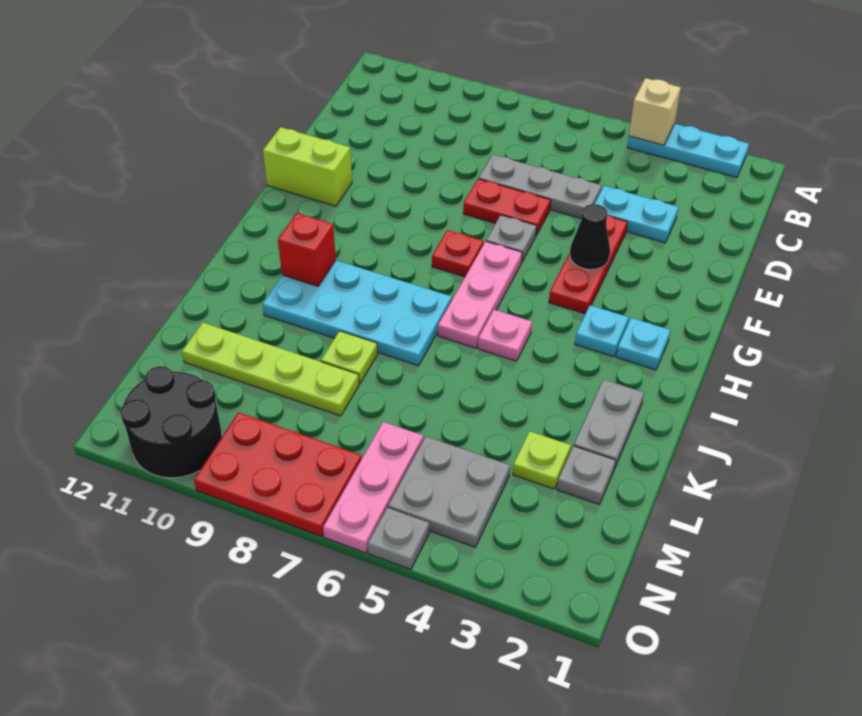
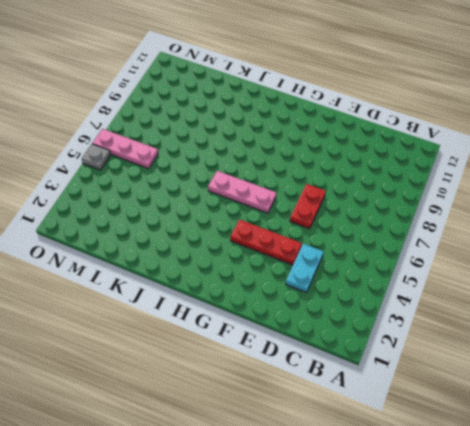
none -> cyan plate A2:A4 level 1
none -> grey plate D5:D7 level 1
none -> grey plate F6 level 1

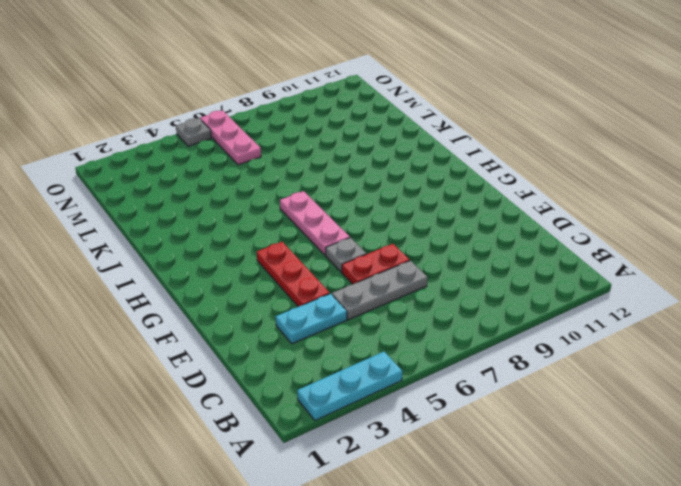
none -> lime brick F11:F12 level 1
none -> red plate G7 level 1
none -> cyan plate H2 level 1

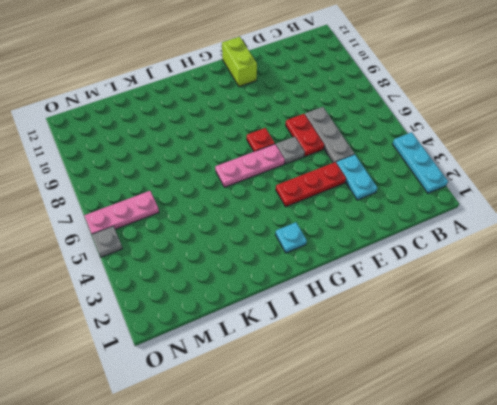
none -> cyan plate H3 level 1
none -> pink plate I5 level 1
none -> cyan plate I7:J10 level 1

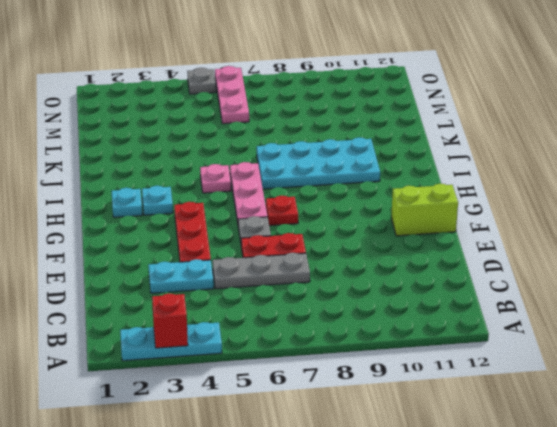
red brick A3 level 2 -> red brick I10 level 2
none -> grey plate J2:K2 level 1
none -> lime plate K8 level 1
none -> grey plate L2 level 1

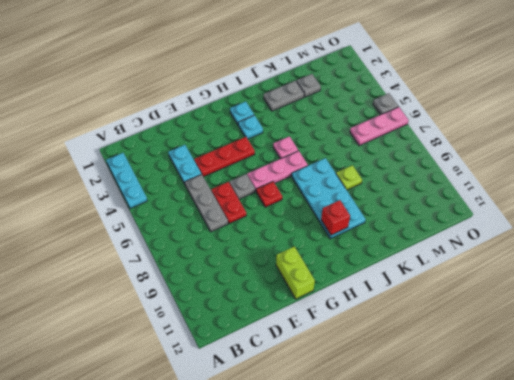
none -> lime plate L3 level 1
none -> lime plate L8:L11 level 1
none -> grey plate M4:N5 level 1

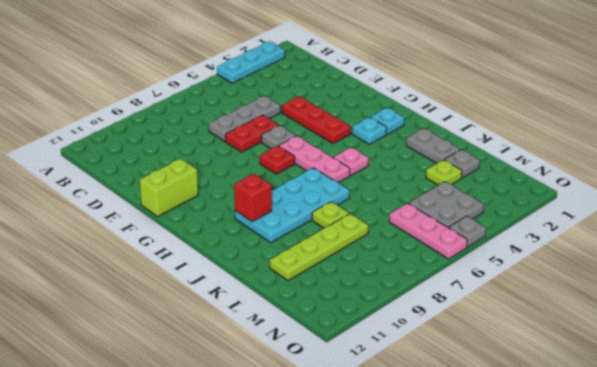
none -> cyan plate D3:D4 level 1
none -> red plate N7:O9 level 1
none -> black round brick N10:O11 level 1

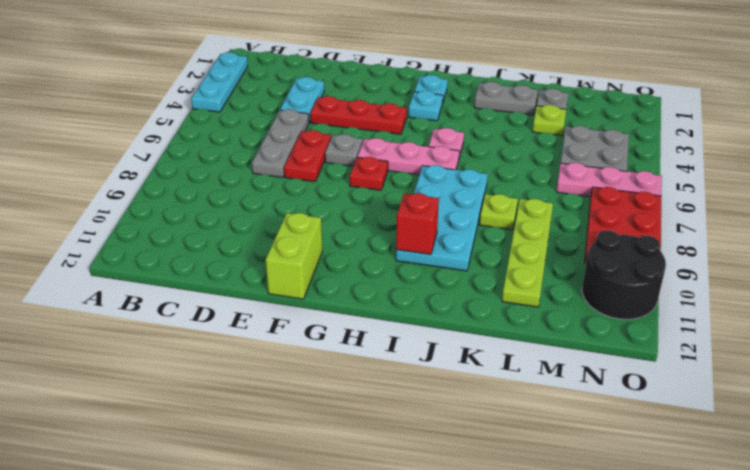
none -> grey plate O5 level 1
none -> tan brick A4 level 2
none -> black cone F4 level 2

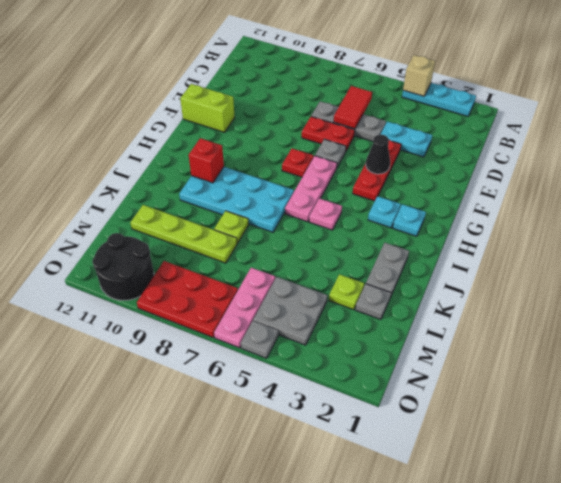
red tile C6:D6 level 2 -> none

